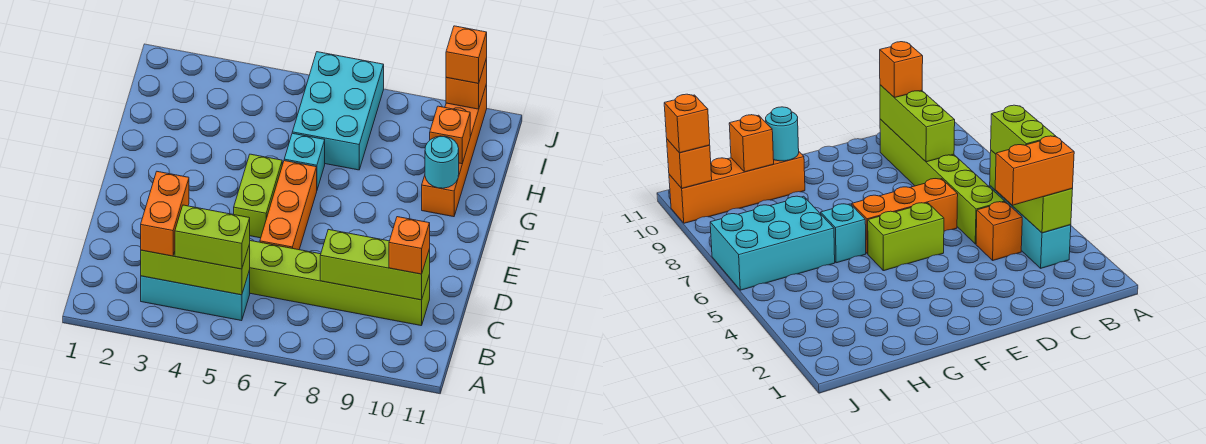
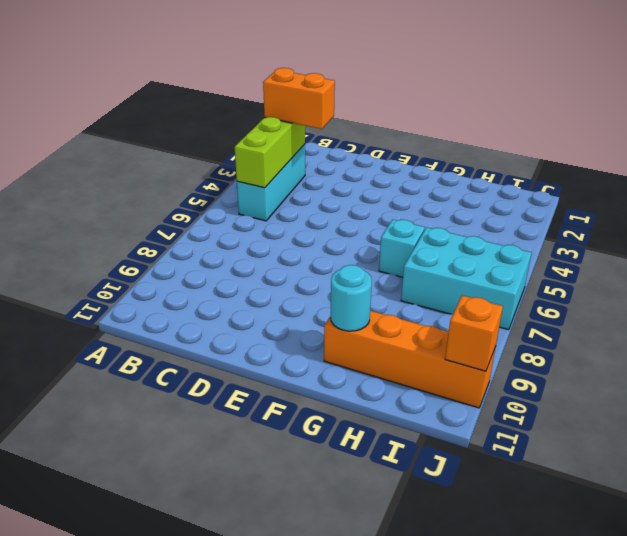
none -> orange brick C4 level 1
none -> lime brick C5:C10 level 1
none -> orange brick D6:F6 level 1

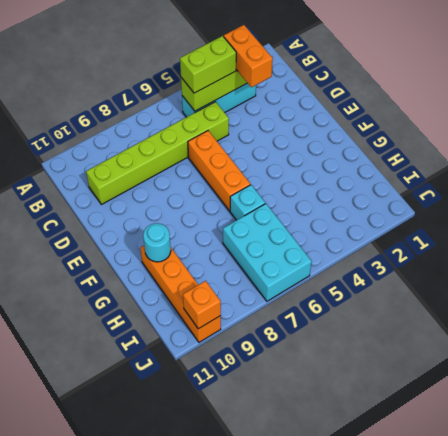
none -> orange brick C4 level 1
none -> lime brick E5:F5 level 1
none -> lime brick C8:C10 level 2

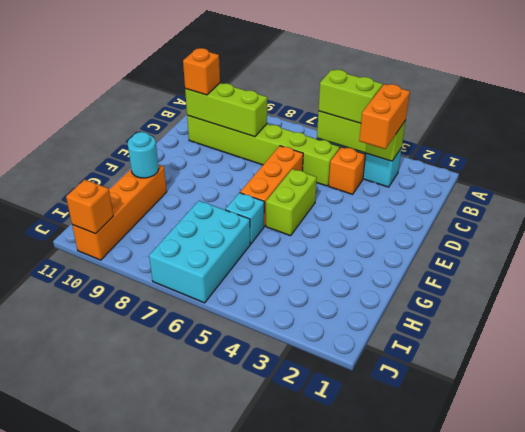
none -> orange brick H10 level 2
none -> orange brick J10 level 3

